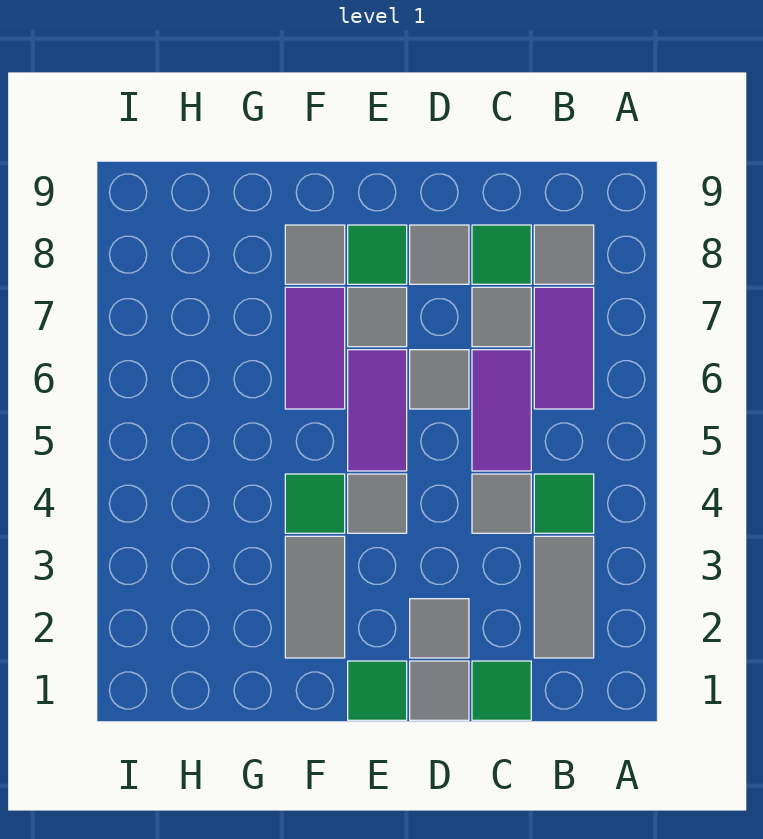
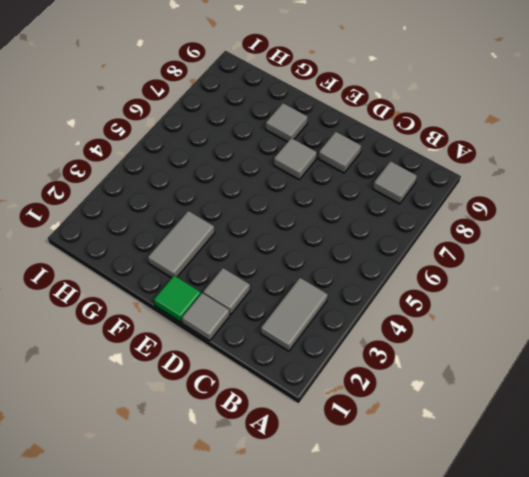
none -> green tile B4 level 1
none -> purple tile B6:B7 level 1
none -> green tile C1 level 1

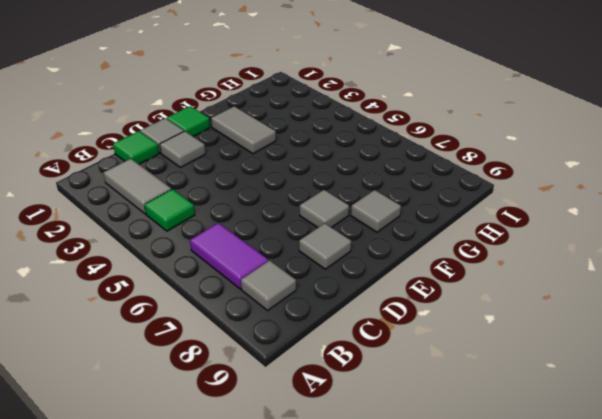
none -> grey tile C4 level 1
none -> purple tile C5:C6 level 1
none -> grey tile C7 level 1

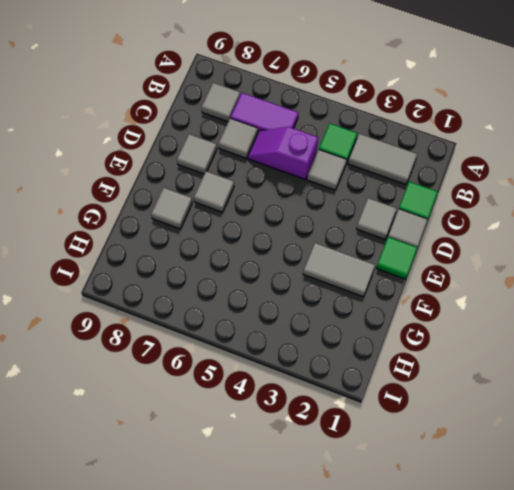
purple slope C5:C6 level 1 top 5 -> purple tile C5:C6 level 1
none -> green tile C8 level 1
none -> grey tile D6 level 1
none -> grey tile E4 level 1

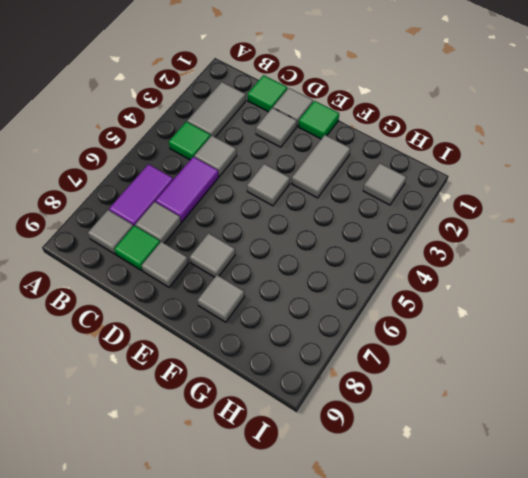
grey tile H2 level 1 -> grey tile D6 level 1
none -> purple tile E5:E6 level 1
none -> green tile E8 level 1
none -> green tile F4 level 1

